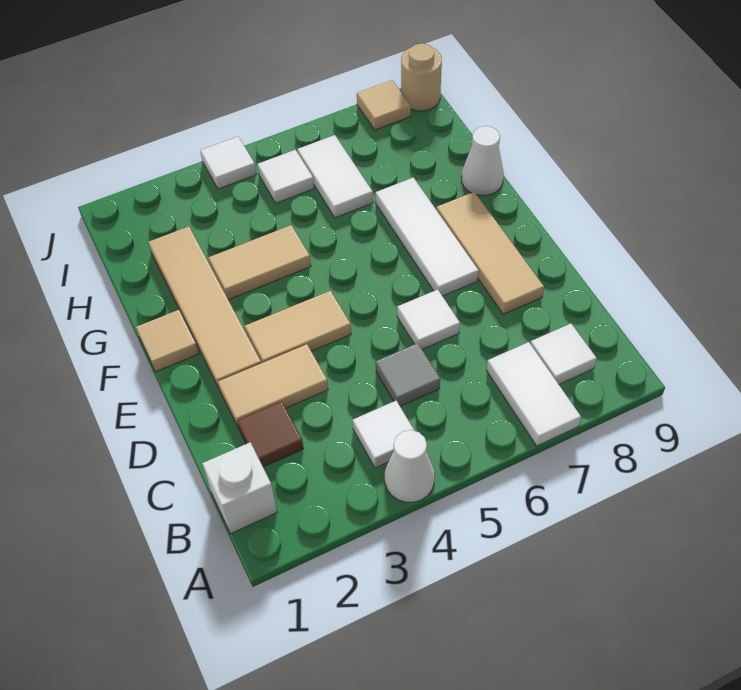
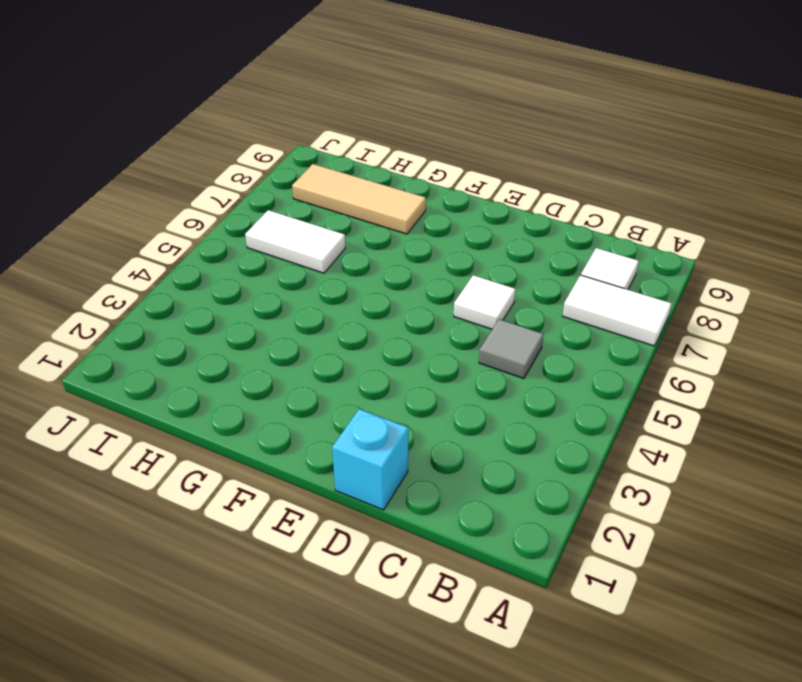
cyan brick D1 level 1 -> none
tan tile G8:I8 level 1 -> tan tile D8:F8 level 1
none -> white cone A4 level 1
none -> white brick B1 level 1
none -> white tile B4 level 1

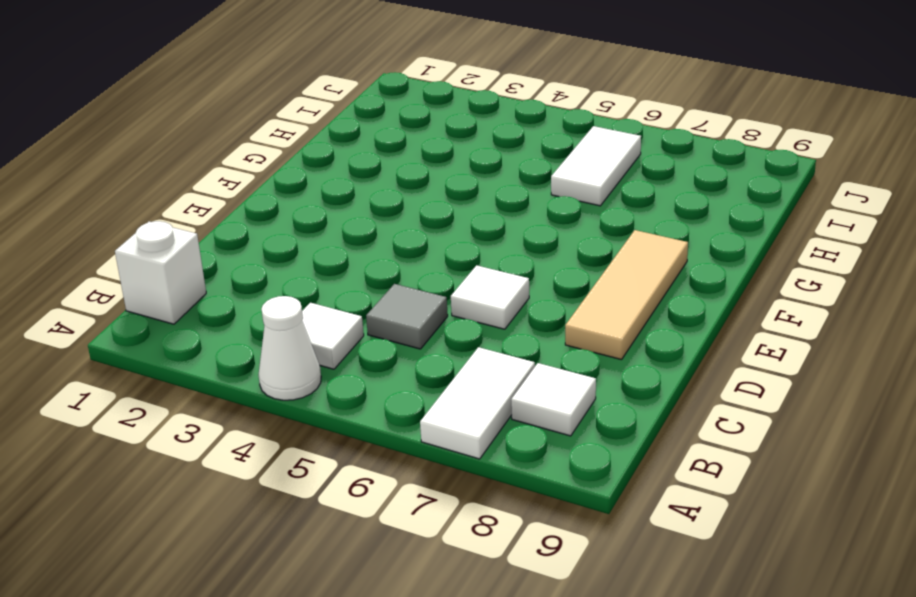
none -> brown tile C2 level 1
none -> tan tile D2:D3 level 1
none -> tan tile E2:H2 level 1

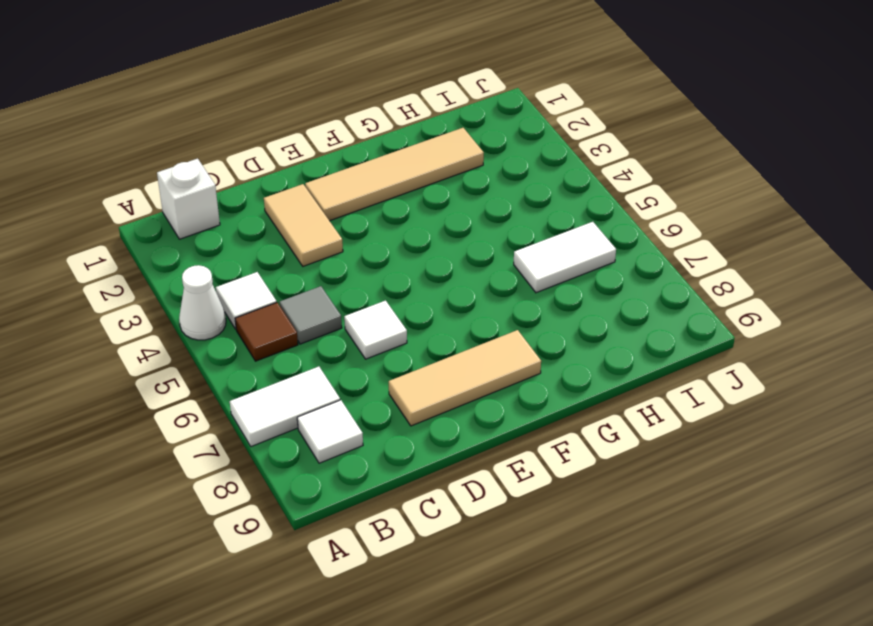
brown tile B5 level 1 -> brown tile C2 level 1
none -> tan tile E3:E4 level 1
none -> white tile E7:G7 level 1
none -> tan tile F1 level 1

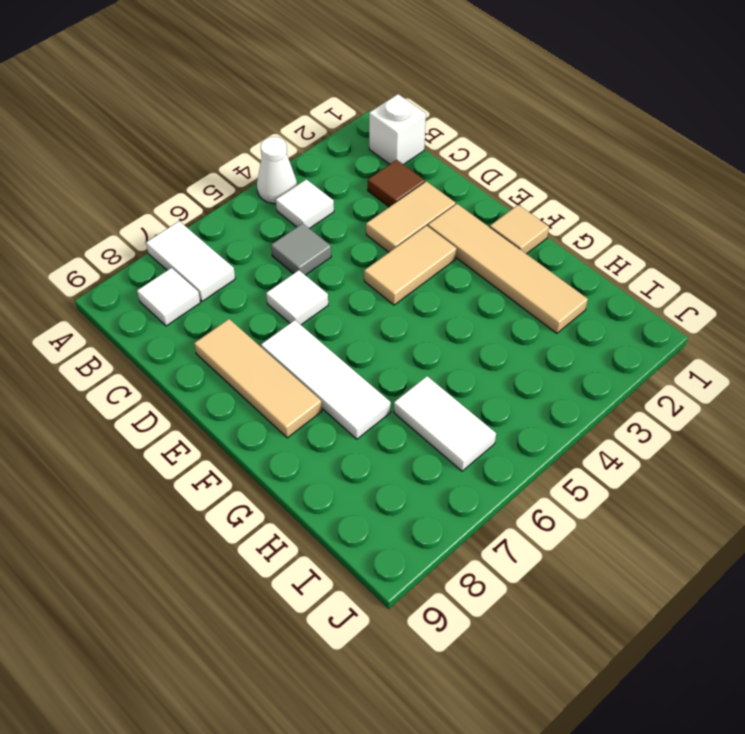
none -> tan tile G3:G4 level 1
none -> white cone G9 level 1
none -> white tile I5 level 1

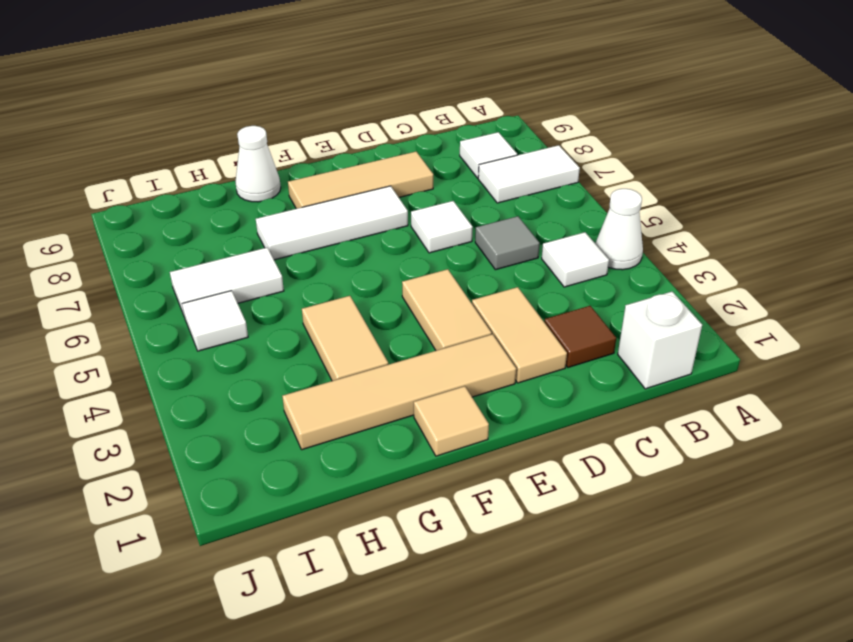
none -> white tile J4 level 1
none -> tan tile J8 level 1
none -> tan round brick J9 level 1

